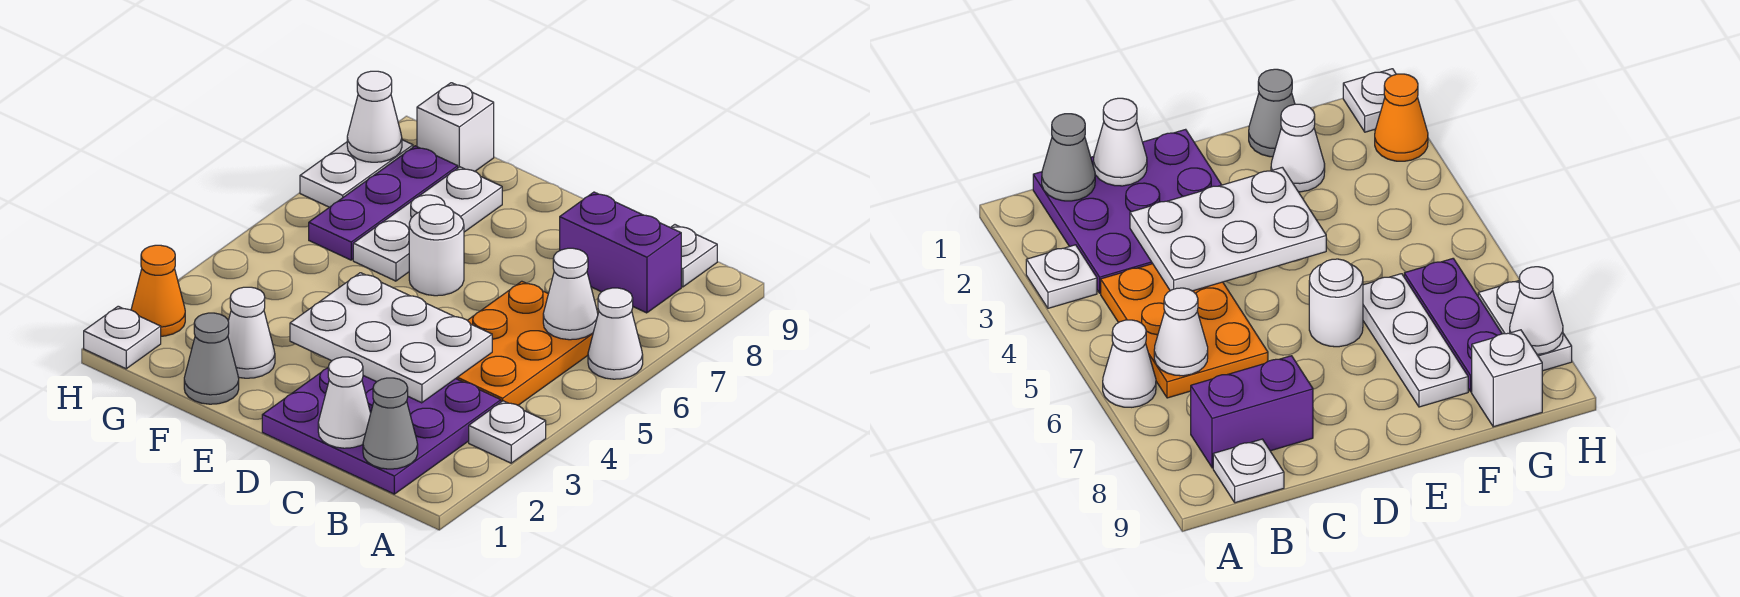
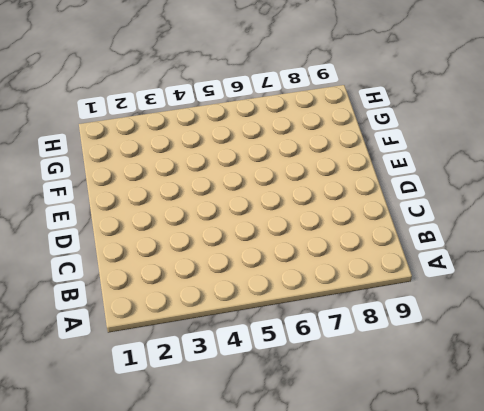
none -> white plate A3 level 1
none -> white cone A6 level 1
none -> purple plate B1:D3 level 1

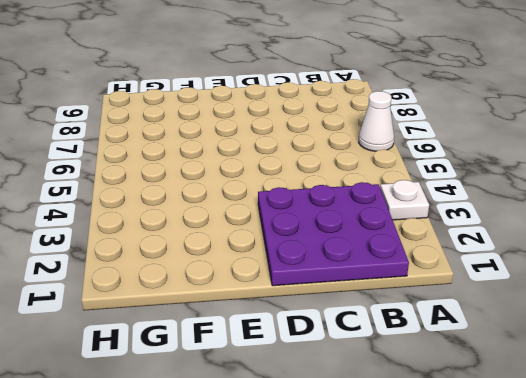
none -> orange plate B4:C6 level 1
none -> purple brick B8:C8 level 1
none -> white plate B9 level 1

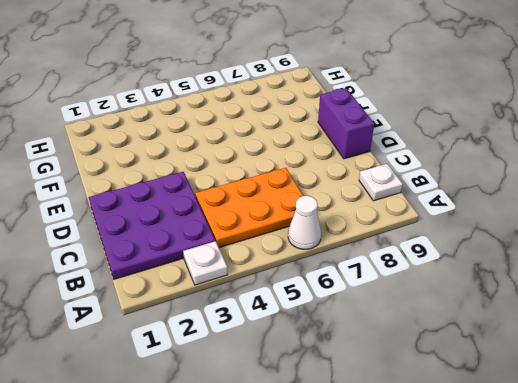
purple brick D9:E9 level 1 -> purple brick B8:C8 level 1
none -> white round brick E6 level 1
none -> grey cone F1 level 1
none -> white cone F2 level 1

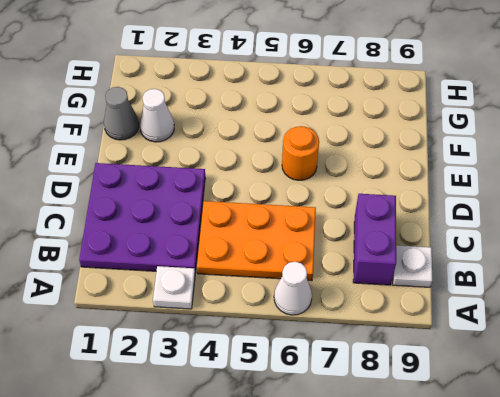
orange round brick E6 level 1 -> white round brick E6 level 1
none -> white plate F6:F8 level 1
none -> purple plate G6:G8 level 1
none -> white brick G9 level 1

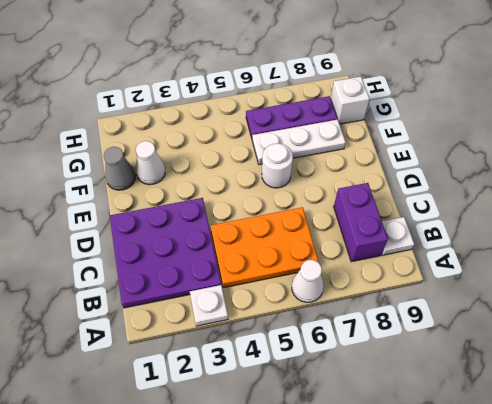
none -> white plate H1 level 1
none -> orange cone H2 level 1
none -> white plate H7:H8 level 1

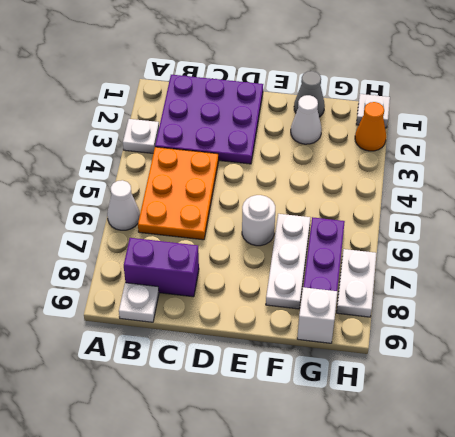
none -> grey cone B1 level 2
none -> white cone B6 level 2
none -> white cone C1 level 2

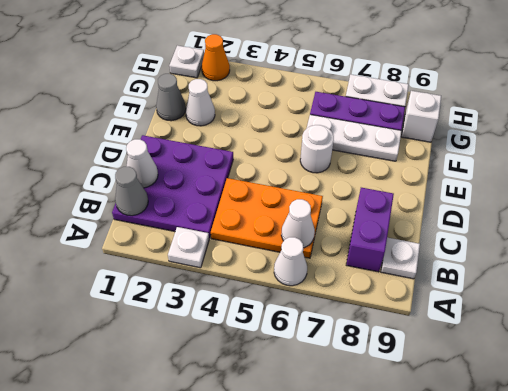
none -> white plate C3:E4 level 2
none -> white cone H8 level 2

